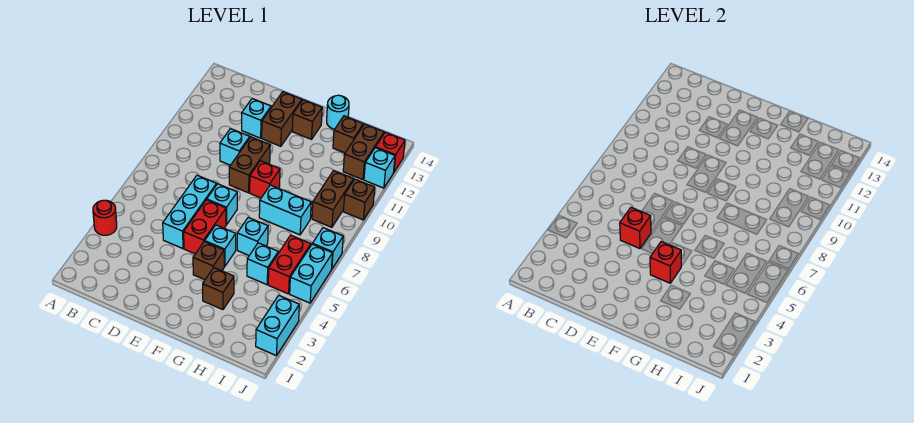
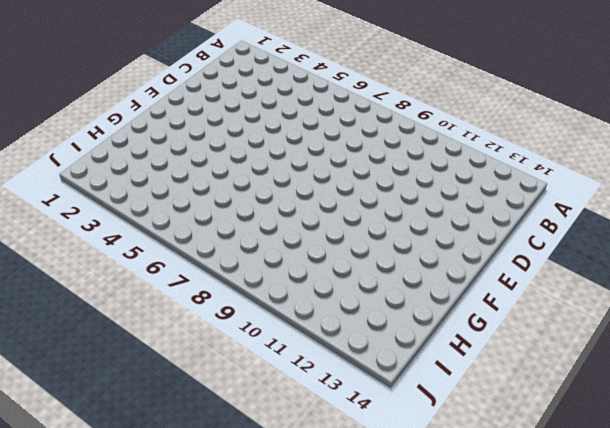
none -> red round brick A4 level 1
none -> cyan brick D5:D7 level 1
none -> cyan brick D10 level 1

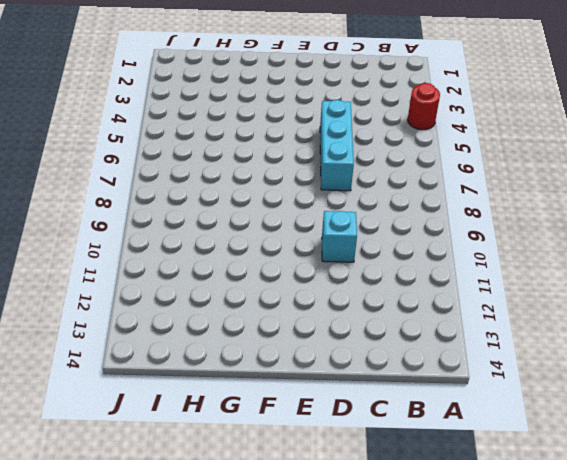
none -> cyan brick D12 level 1
none -> red brick E5:E6 level 1
none -> cyan brick E7 level 1

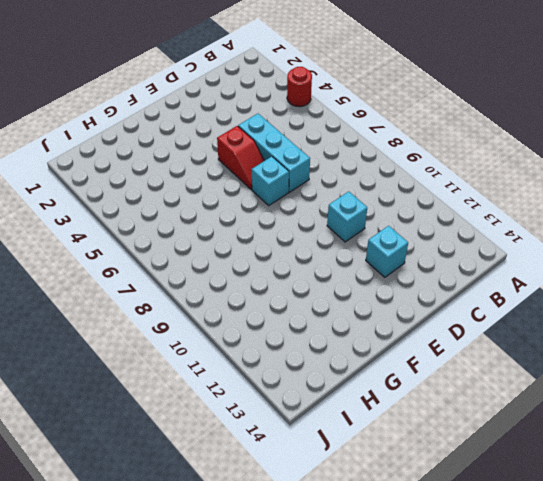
red slope E5:E6 level 1 top 5 -> red brick E5:E6 level 1
none -> brown brick E9:E10 level 1
none -> brown brick E12:E13 level 1
none -> brown brick F4 level 1

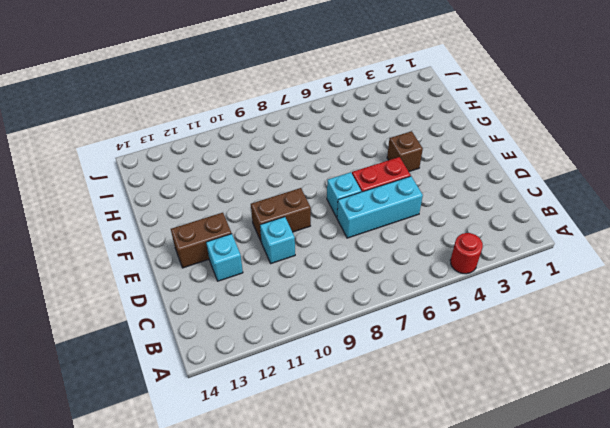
none -> cyan brick F5 level 1
none -> red brick F9 level 1
none -> brown brick F13 level 1

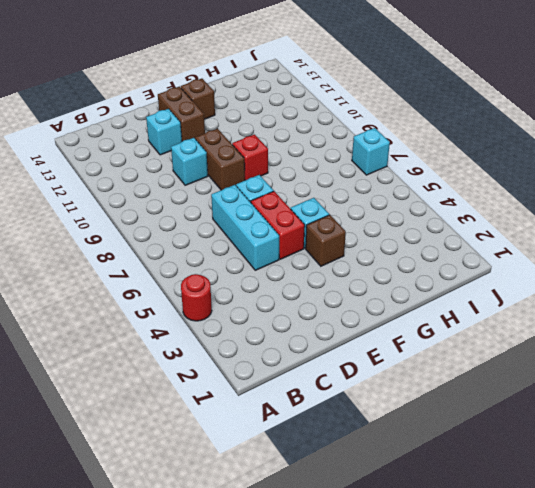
none -> brown brick G3 level 1
none -> cyan brick G6 level 1
none -> cyan brick G8:H8 level 1

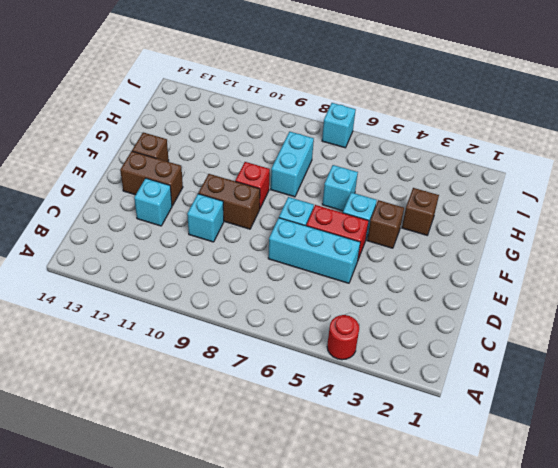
none -> cyan round brick G14 level 1
none -> cyan brick H5 level 1
none -> brown brick H13 level 1

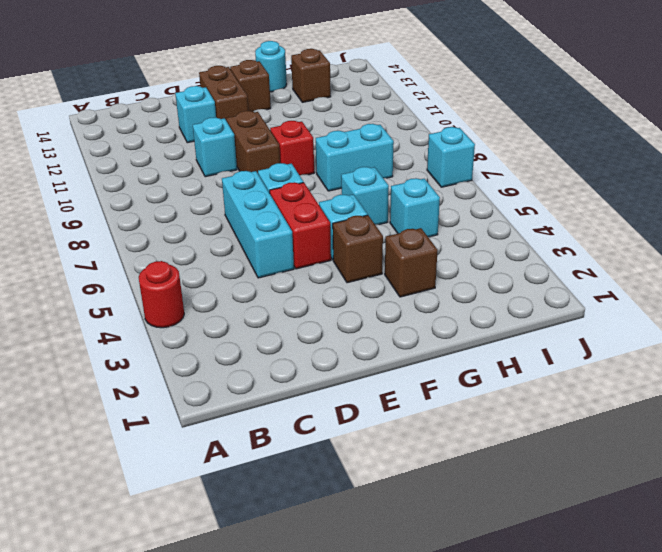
none -> red brick I5:I6 level 1
none -> brown brick I9:I10 level 1
none -> brown brick I12:I13 level 1

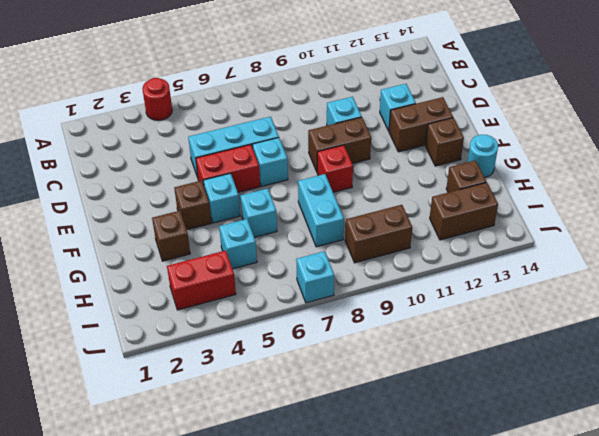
red brick I3:I4 level 1 -> red brick I5:I6 level 1
none -> cyan brick J2:J3 level 1
none -> cyan brick J5:J6 level 1
none -> brown brick J10 level 1

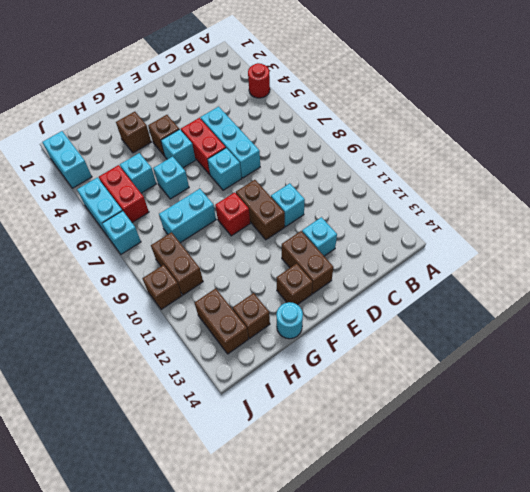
none -> cyan brick J12 level 1
none -> red brick J13 level 1
none -> red brick D5 level 2

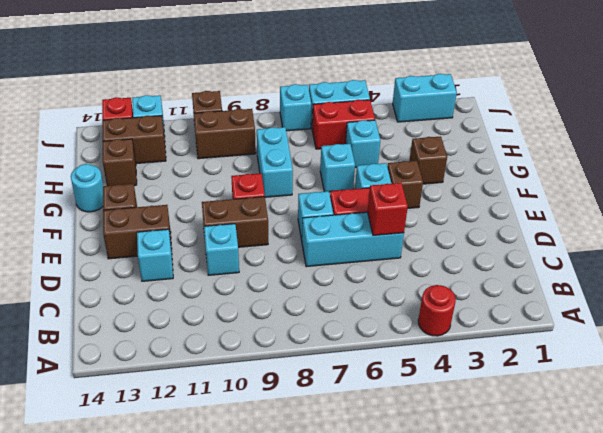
none -> red brick F4 level 2

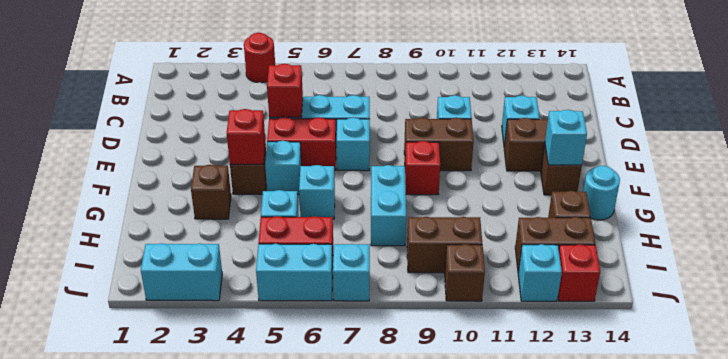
cyan brick F13 level 2 -> none

